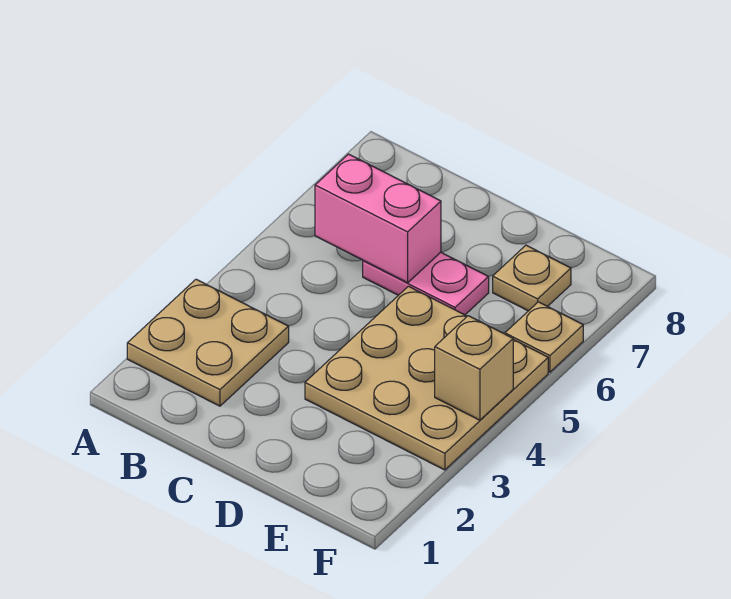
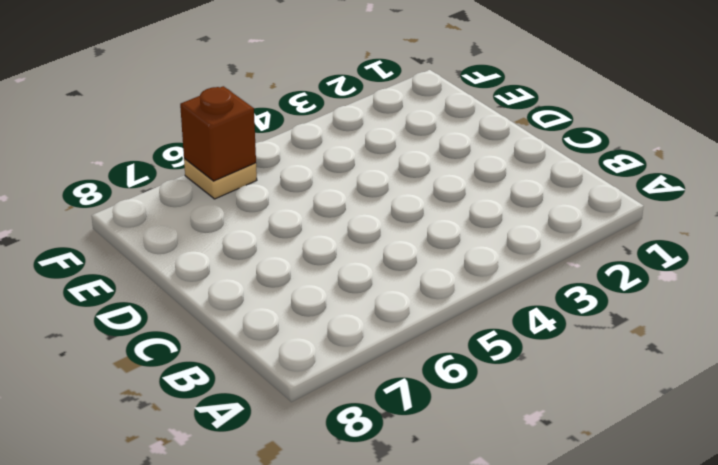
brown brick F6 level 2 -> none
none -> tan plate A2:B3 level 1
none -> pink plate C6:D6 level 1

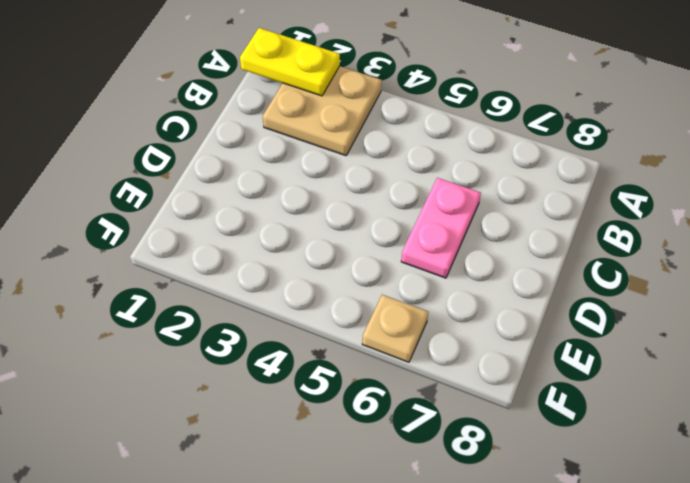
yellow plate A1:A2 level 2 -> none
none -> tan plate D3:F5 level 1
none -> tan plate E7 level 1

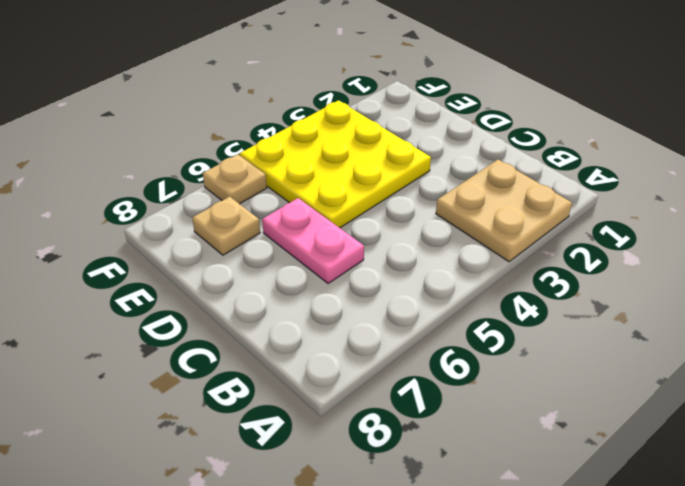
yellow plate D3:F5 level 1 -> tan plate D3:F5 level 1
none -> pink brick B6:C6 level 2
none -> tan brick F4 level 2

